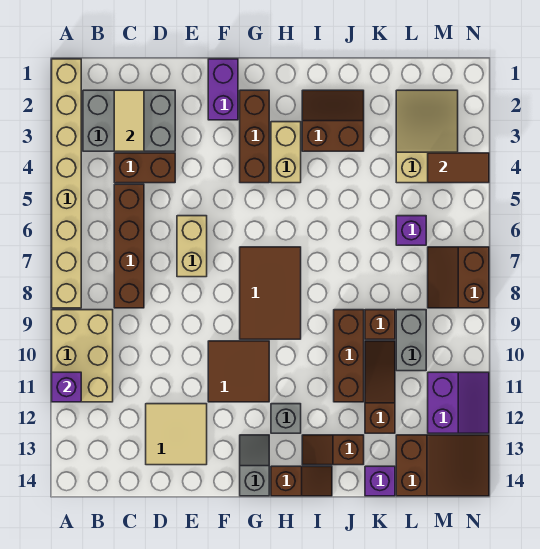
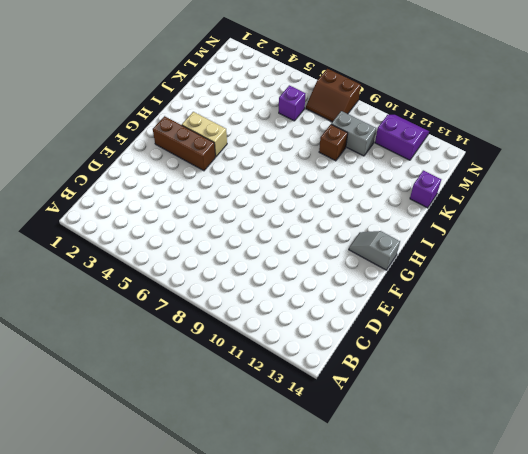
none -> tan brick A1:A8 level 1
none -> tan brick A9:B11 level 1
none -> grey brick B2:D3 level 1
none -> brown brick C4:D4 level 1

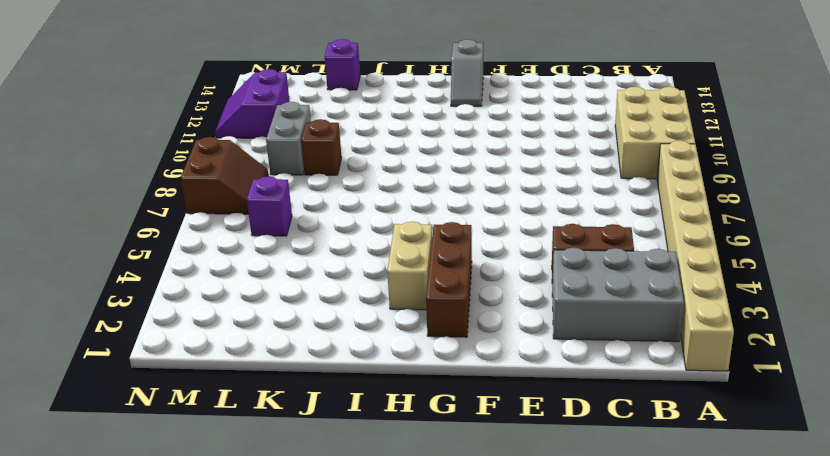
none -> brown brick C5:C8 level 1
none -> tan tile D12:E13 level 1
none -> tan brick E6:E7 level 1
none -> purple brick F1:F2 level 1

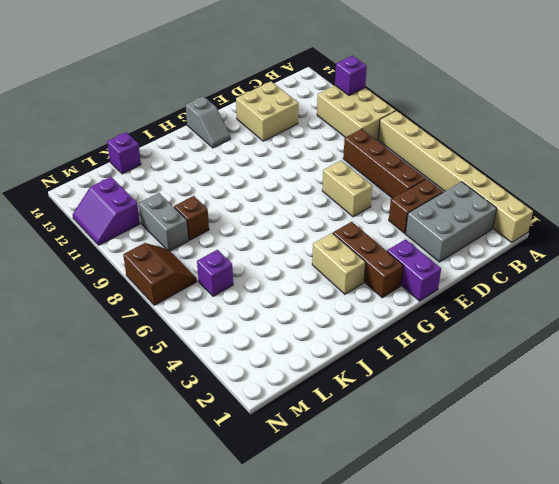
tan brick D12:E13 level 1 -> tan tile D12:E13 level 1
none -> brown tile F10:G11 level 1
none -> brown tile G7:H9 level 1
none -> grey brick H12 level 1
none -> brown slope H14:I14 level 1 top H

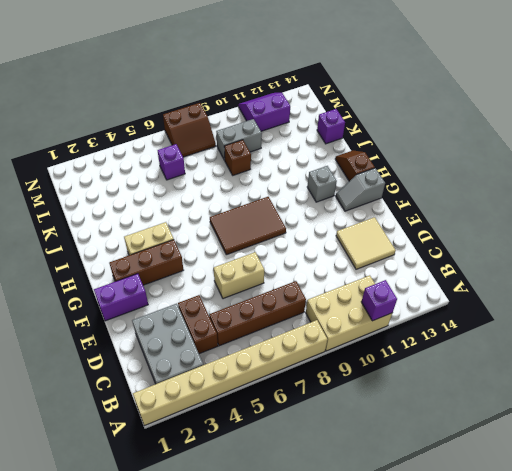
none -> brown tile F10:G11 level 1
none -> brown slope I2:J3 level 1 top 3
none -> brown slope I13:J13 level 1 top J
none -> brown brick J9:J11 level 1

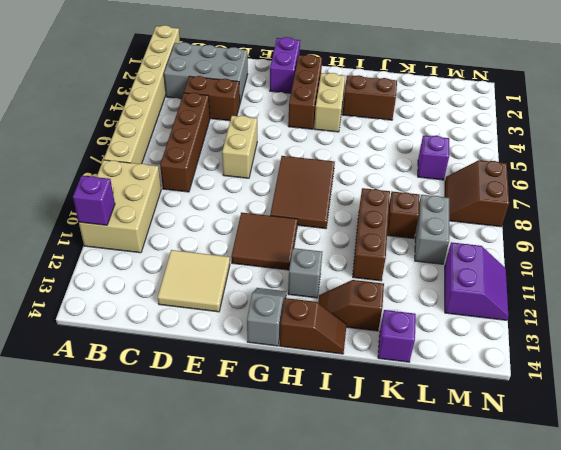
none -> brown slope K10:K12 level 1 top 12
none -> tan slope L2:M4 level 1 top 4
none -> brown slope L13:N14 level 1 top L
none -> tan tile C2:C3 level 2

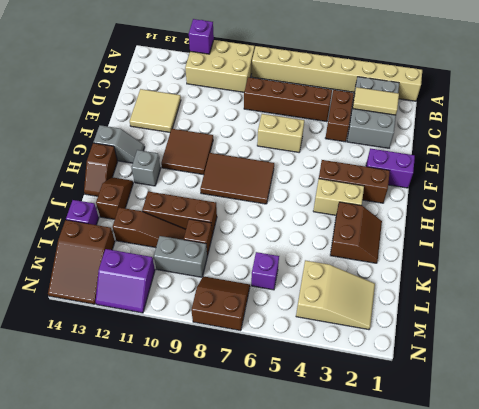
none -> brown tile M4:N4 level 2

